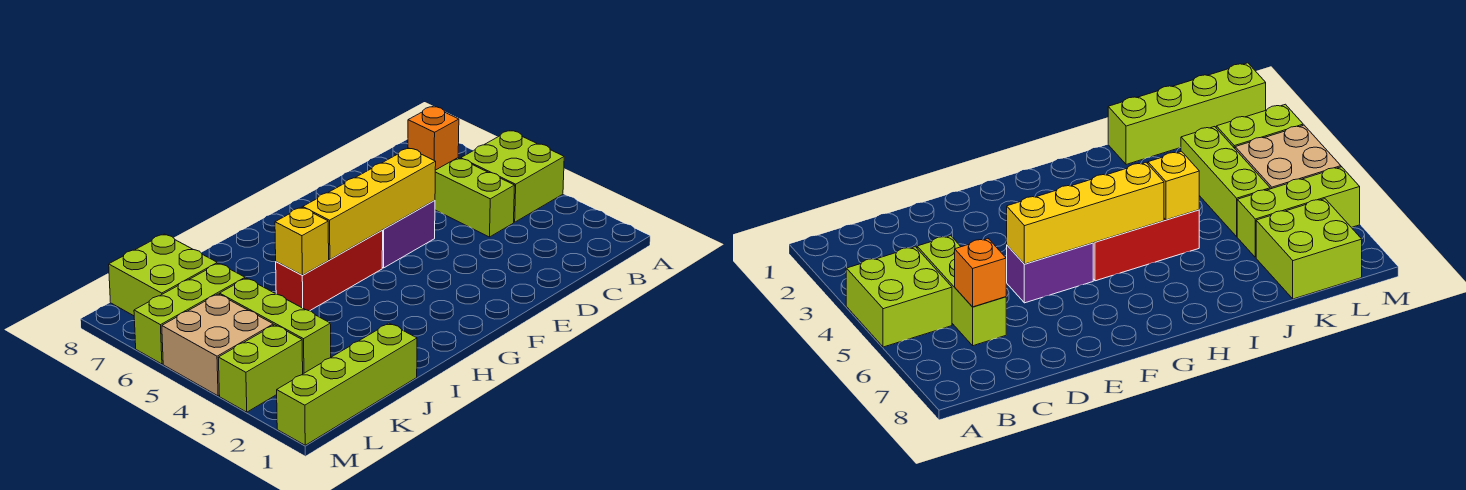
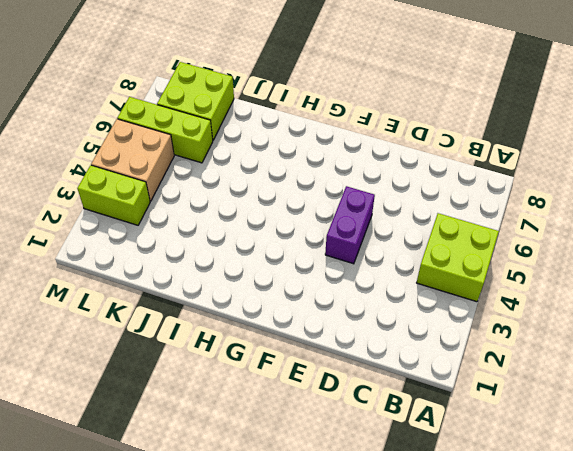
purple brick E4:E5 level 1 -> purple brick E5:F5 level 1
none -> lime brick C4:C6 level 1
none -> red brick G5:I5 level 1
none -> lime brick J1:M1 level 1

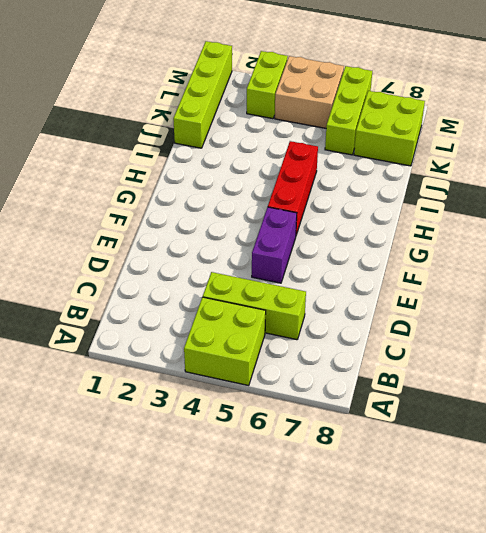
none -> lime brick K3:K5 level 1
none -> orange brick C6 level 2
none -> yellow brick E5:H5 level 2

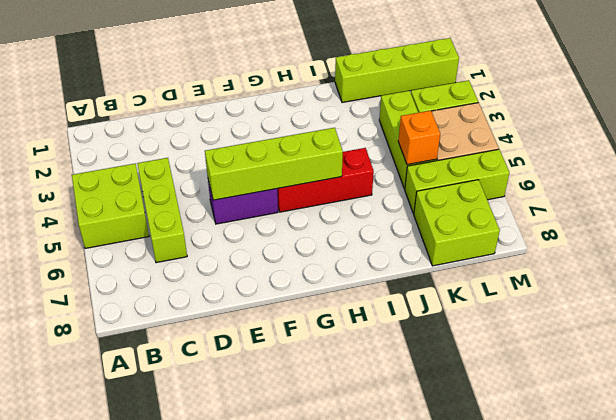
lime brick E5:H5 level 2 -> yellow brick E5:H5 level 2
orange brick K5 level 2 -> orange brick C6 level 2
none -> yellow brick I5 level 2

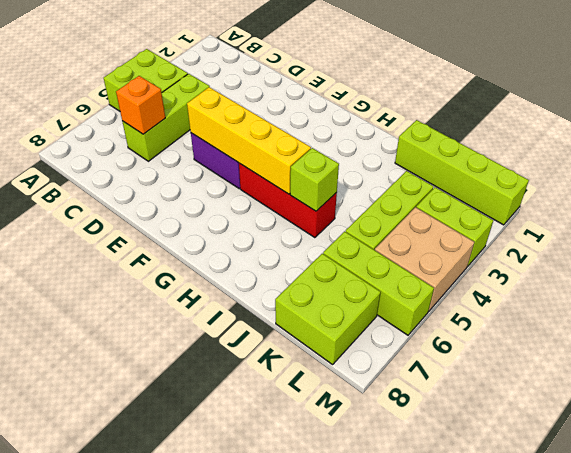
lime brick I5 level 2 -> yellow brick I5 level 2

